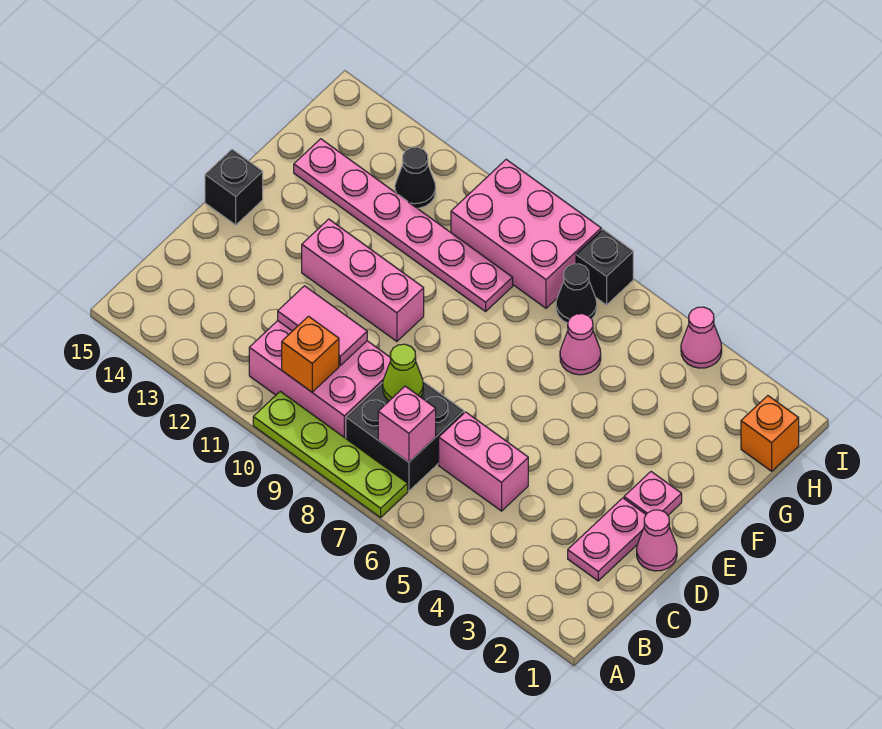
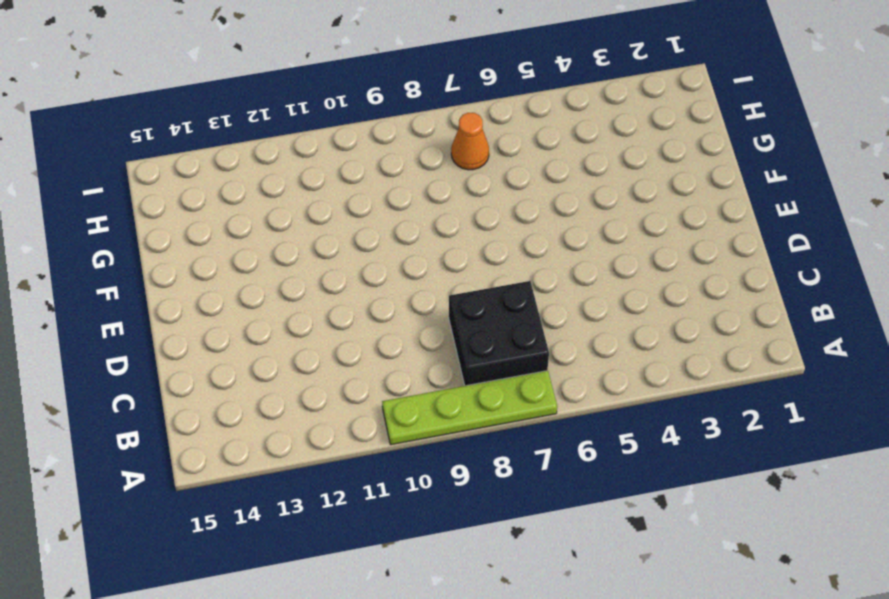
orange cone H7 level 1 -> black cone H7 level 1
none -> pink brick B9:C11 level 1
none -> pink plate C2:D2 level 1
none -> pink brick C5:C6 level 1

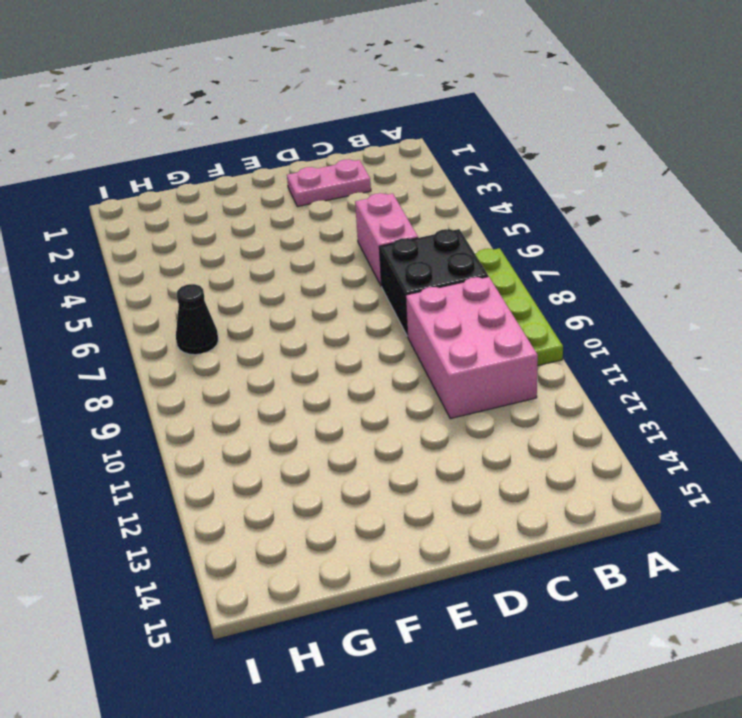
none -> pink cone D1 level 1
none -> pink plate E2 level 1
none -> pink brick E10:E12 level 1

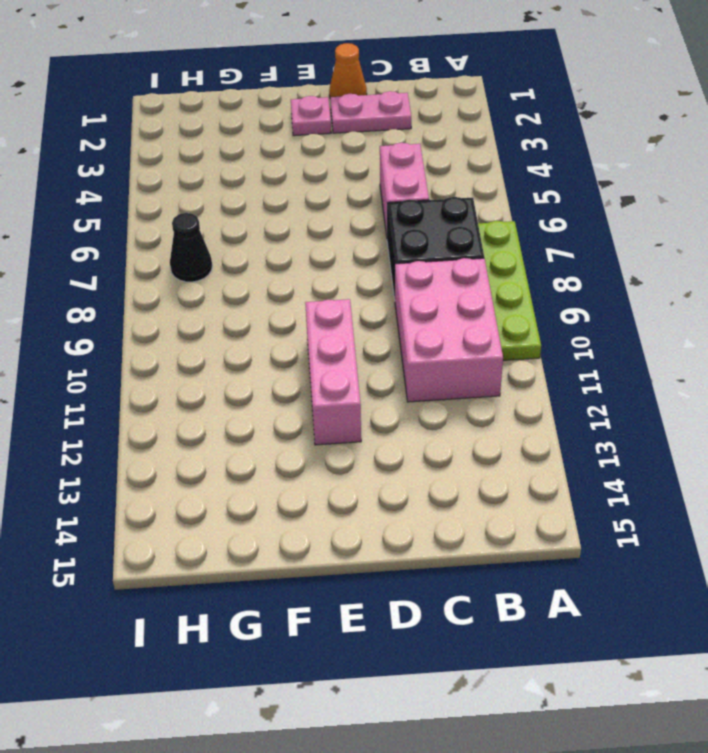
orange cone D1 level 1 -> pink cone D1 level 1
none -> black brick E15 level 1
none -> pink cone G6 level 1
none -> pink plate G9:G14 level 1

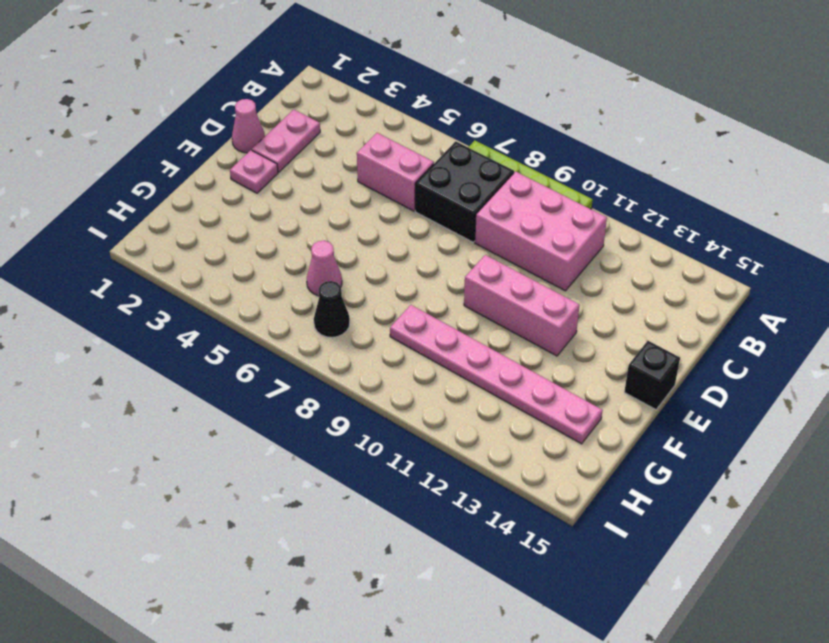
none -> orange brick H1 level 1
none -> pink brick H8:I10 level 1
none -> black cone H12 level 1

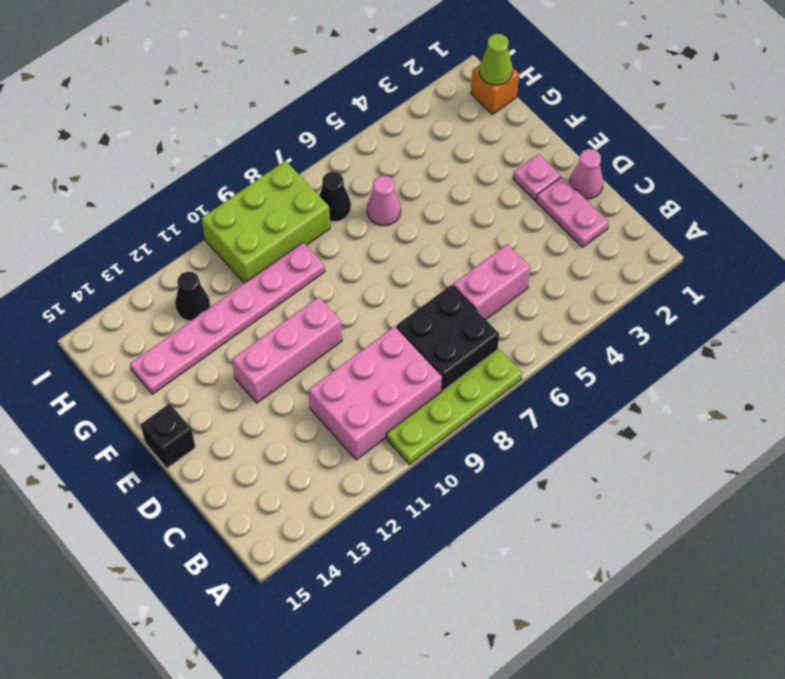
lime cone H1 level 2 -> lime cone C8 level 2
lime brick H8:I10 level 1 -> pink brick H8:I10 level 1
none -> pink cone I4 level 1
none -> black brick I7 level 1
none -> pink brick B7 level 2

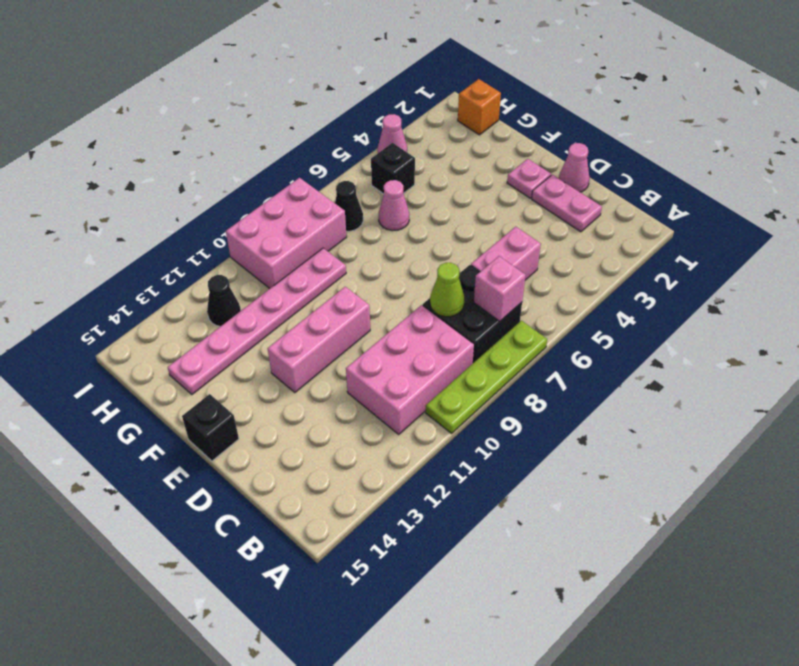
black brick H5 level 1 -> black brick I7 level 1
none -> orange brick B10 level 2
none -> pink tile C10:C11 level 2

